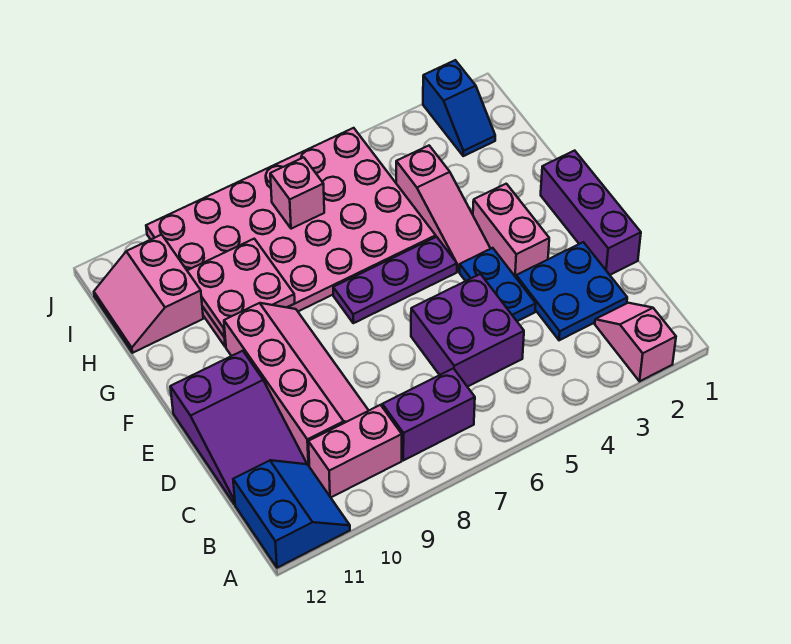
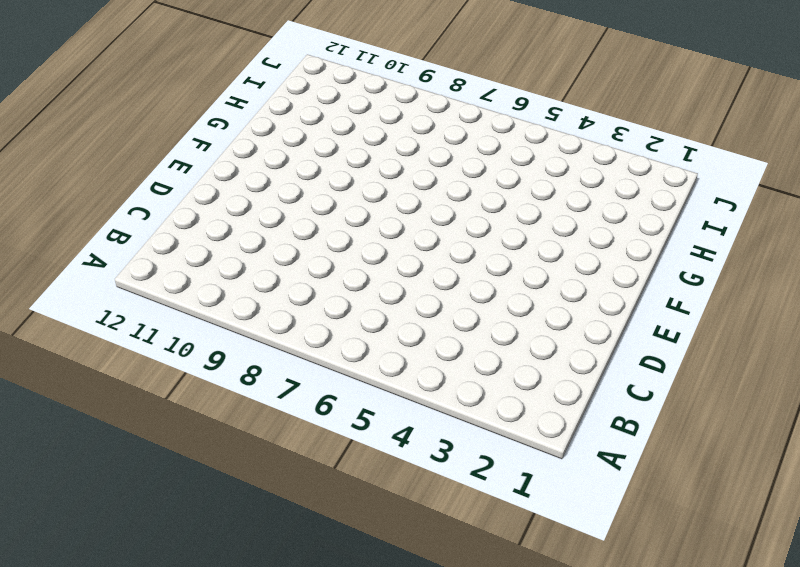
none -> pink slope A2:B2 level 1 top A
none -> blue slope A11:B12 level 1 top 12
none -> purple brick B7:B8 level 1

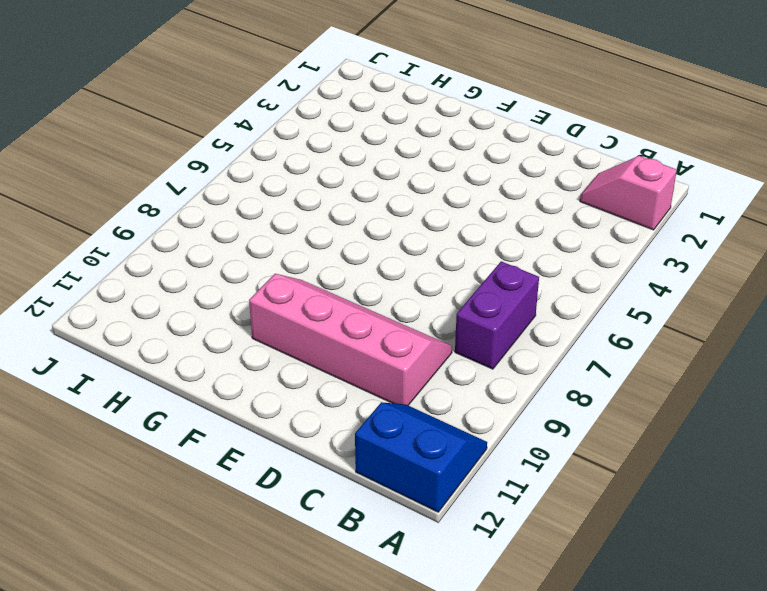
none -> pink brick B9:B10 level 1
none -> blue plate C2:D3 level 1
none -> purple brick C5:D6 level 1

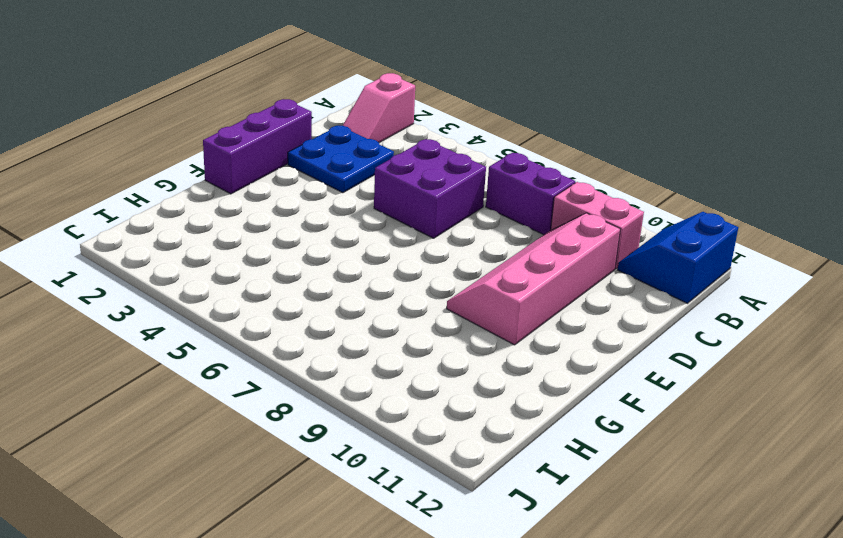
none -> purple slope C11:E12 level 1 top E
none -> blue plate D4:E4 level 1
none -> pink brick E3:F3 level 1

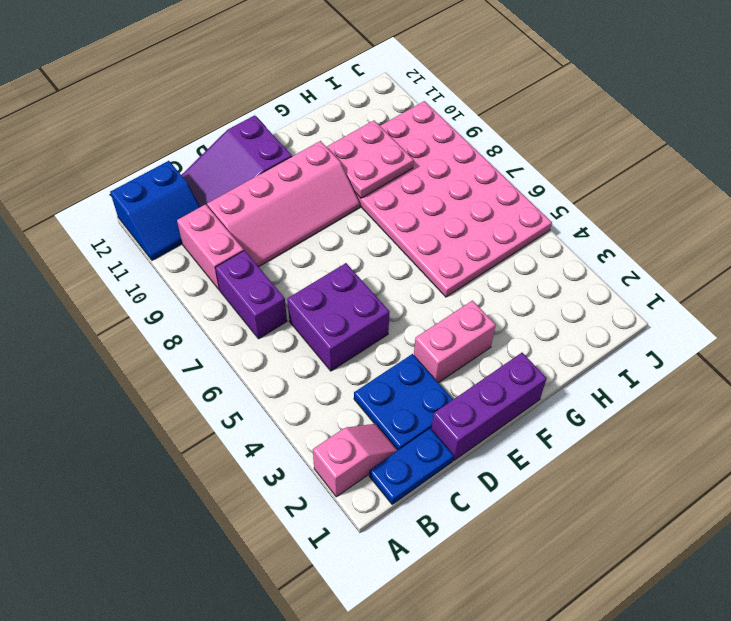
blue plate B1:C1 level 1 -> blue plate D4:E4 level 1
none -> pink slope F4:H4 level 1 top H
none -> purple plate F5:F7 level 1
none -> pink slope H11:I12 level 1 top 11

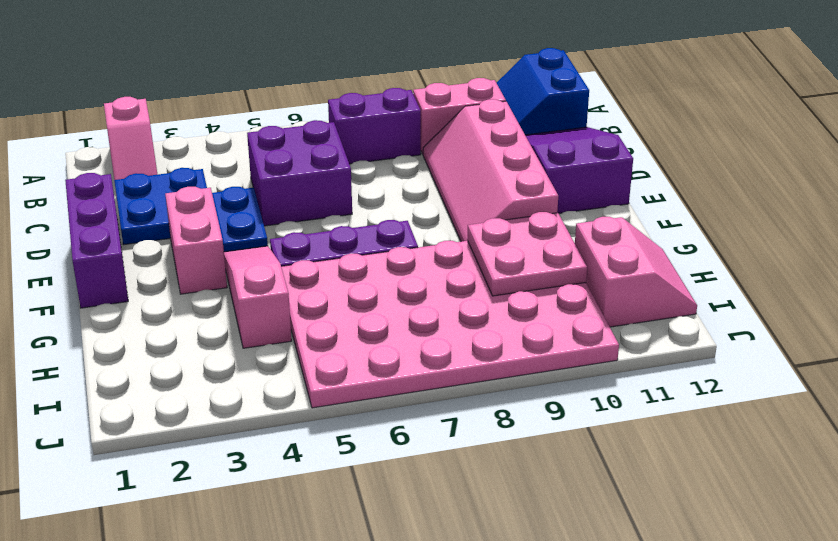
none -> blue slope I2:J2 level 1 top J
none -> pink brick I7 level 2

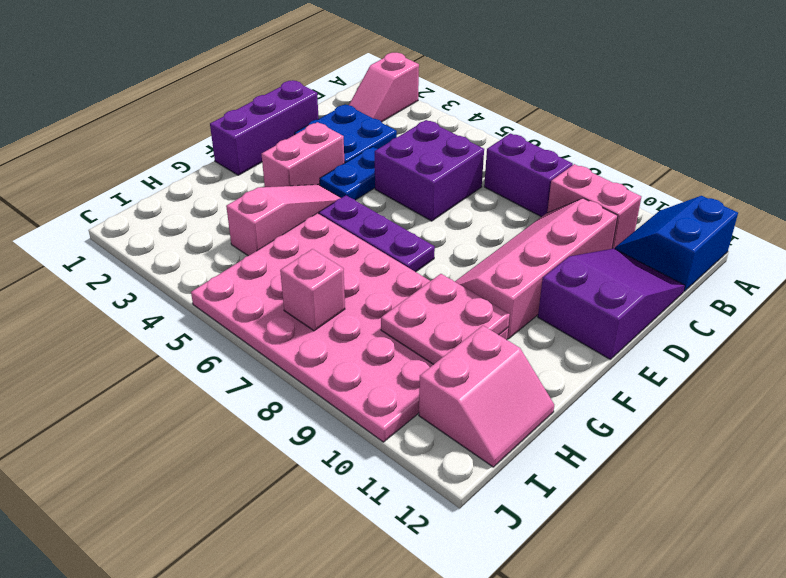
none -> blue slope I2:J2 level 1 top J

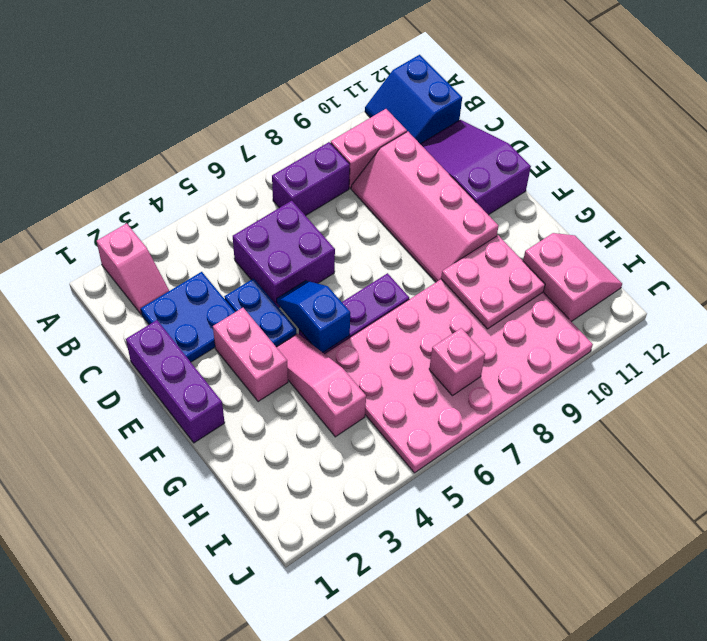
blue slope E5:F5 level 2 top F -> blue slope I2:J2 level 1 top J

